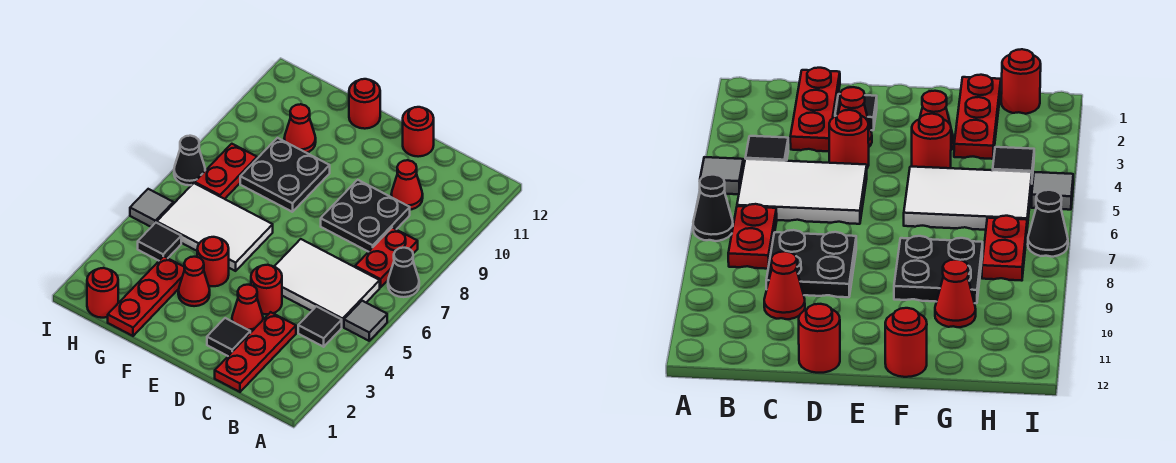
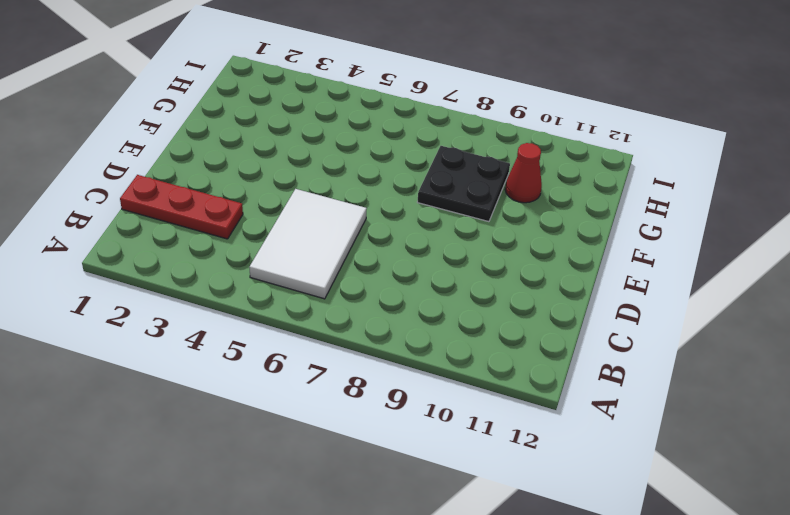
none -> grey tile A5 level 1
none -> black cone A7 level 1
none -> black tile B4 level 1

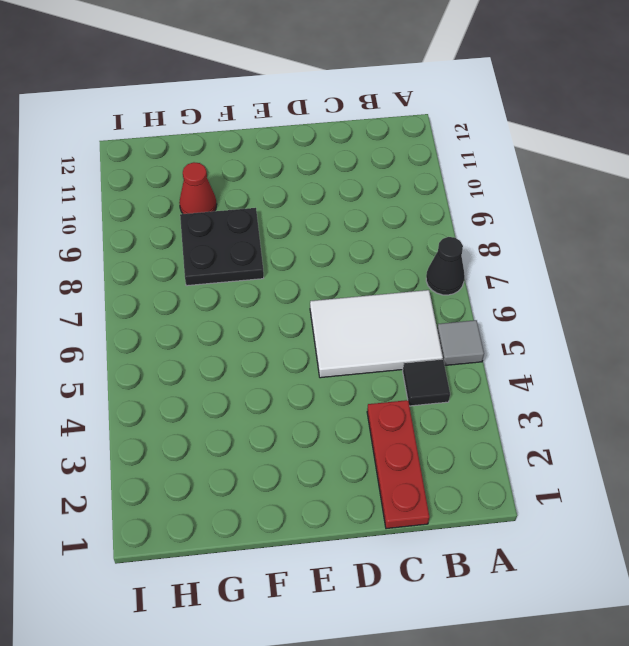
none -> red plate B7:B8 level 1
none -> black plate C8:D9 level 1
none -> red cone C10 level 1

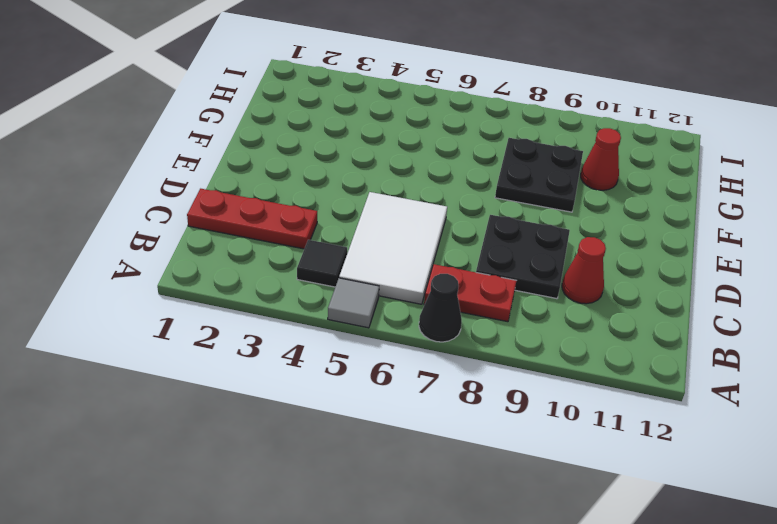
none -> black tile D2 level 1
none -> red cone D3 level 1
none -> red round brick D4 level 1

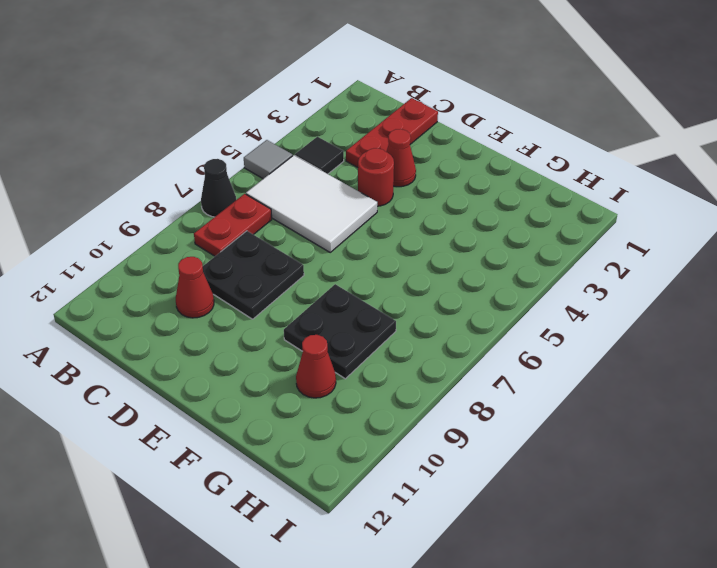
none -> black tile D2 level 1
none -> red round brick D12 level 1
none -> red cone F3 level 1

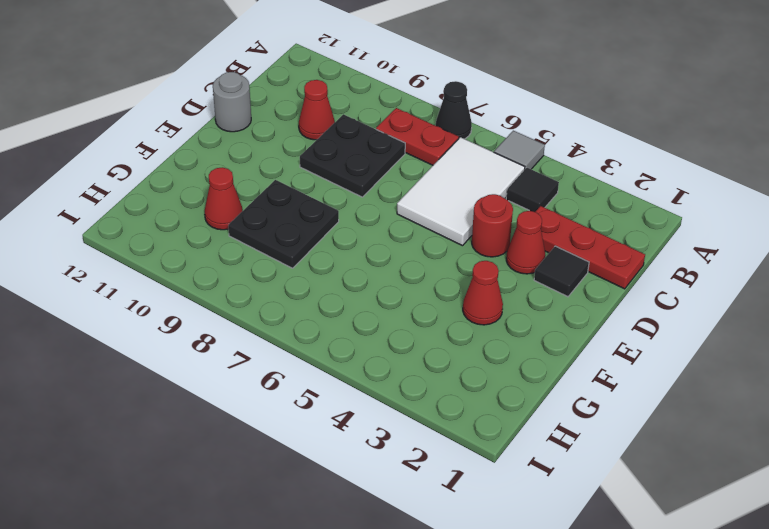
grey round brick D12 level 1 -> red round brick D12 level 1
none -> red round brick F4 level 1
none -> white tile F5:H6 level 1
none -> red round brick F12 level 1

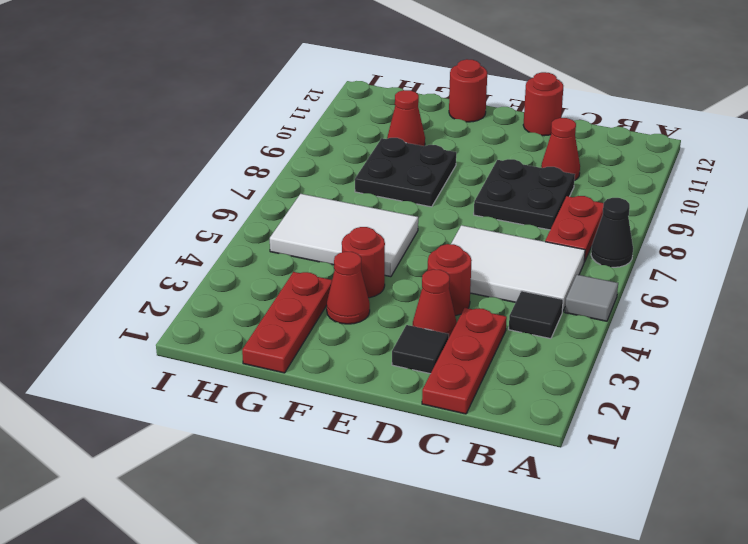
none -> red round brick H1 level 1
none -> black tile H4 level 1
none -> red plate H7:H8 level 1

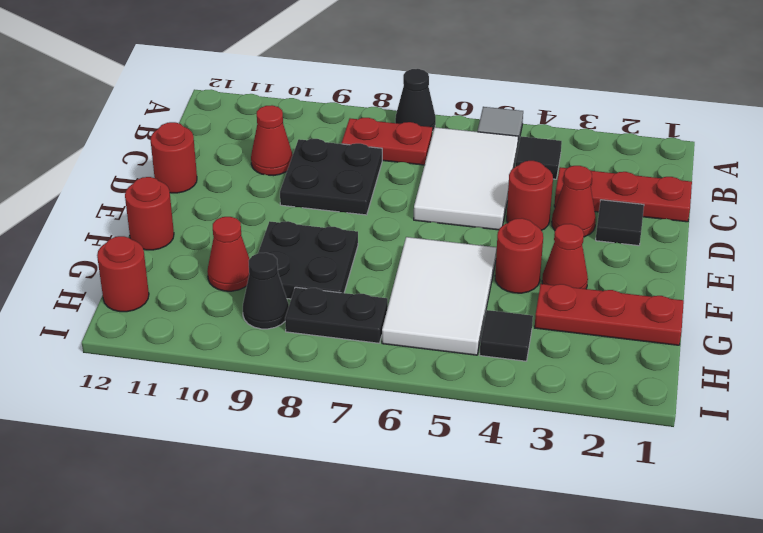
black plate H7:H8 level 1 -> red plate H7:H8 level 1
black cone H9 level 1 -> black cone I7 level 1
red round brick H12 level 1 -> red round brick H1 level 1
none -> grey tile I5 level 1

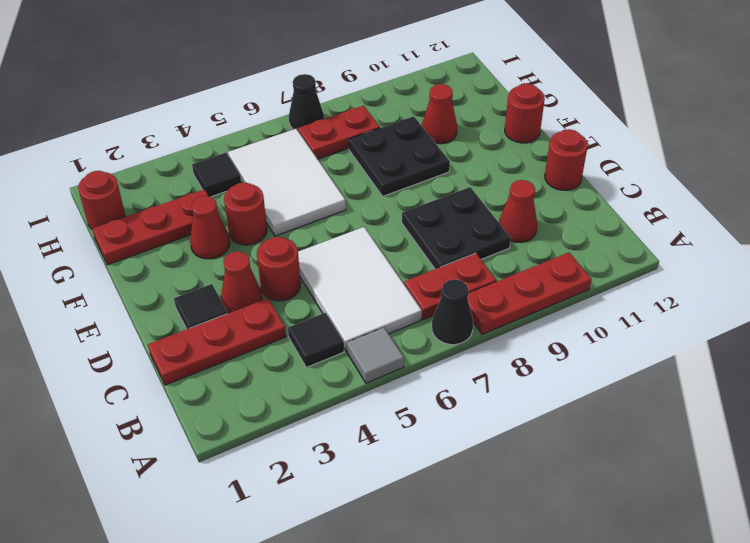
red plate A8:A10 level 1 -> none
none -> grey tile I5 level 1

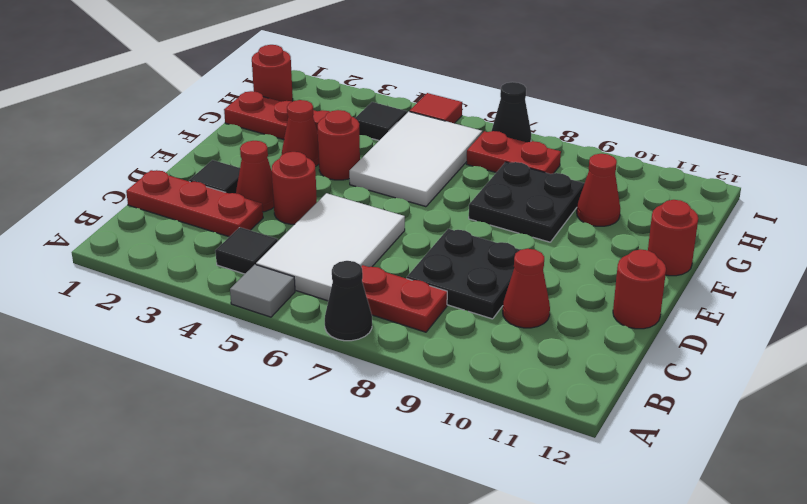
red tile I5 level 1 -> grey tile I5 level 1

